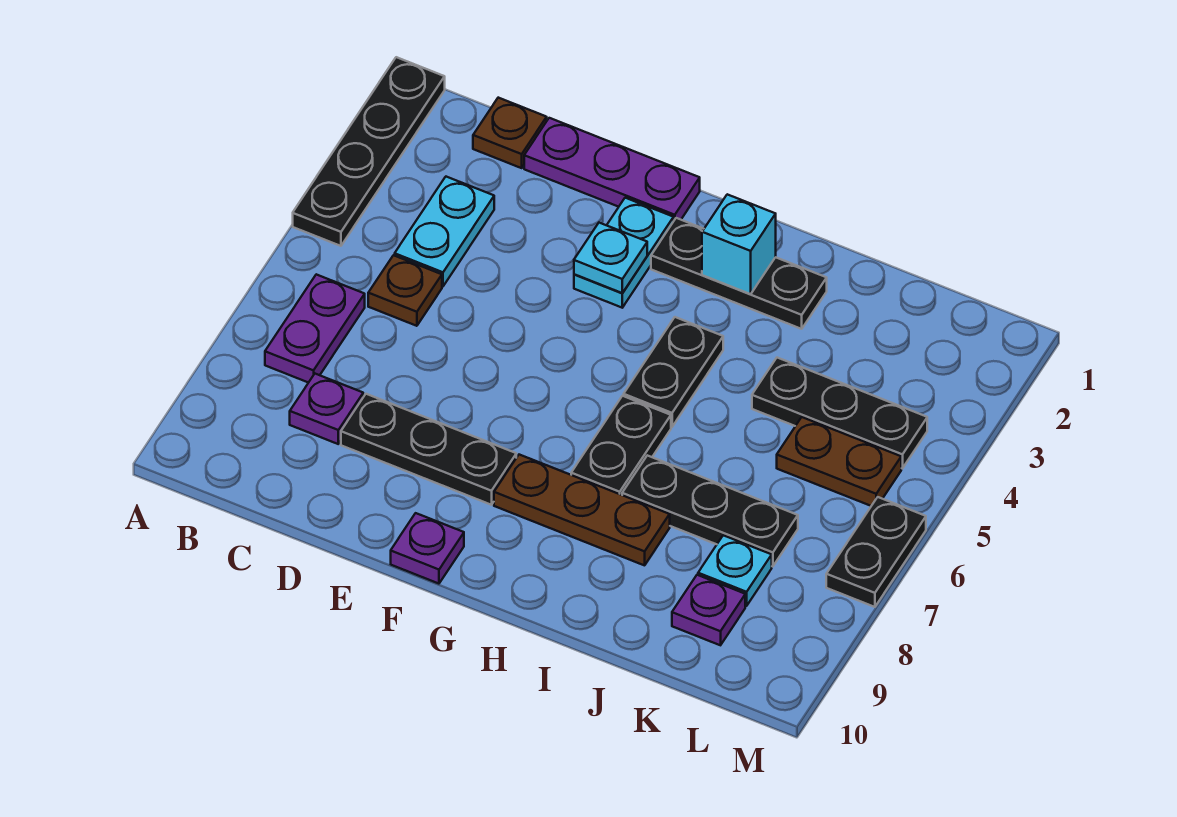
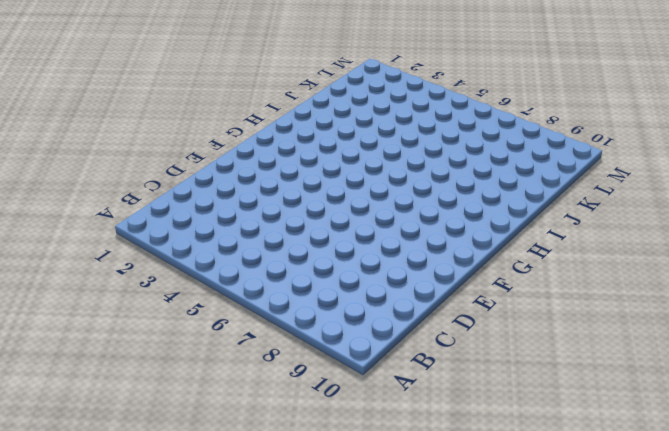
none -> black plate A1:A4 level 1
none -> purple plate B6:B7 level 1
none -> brown plate C1 level 1

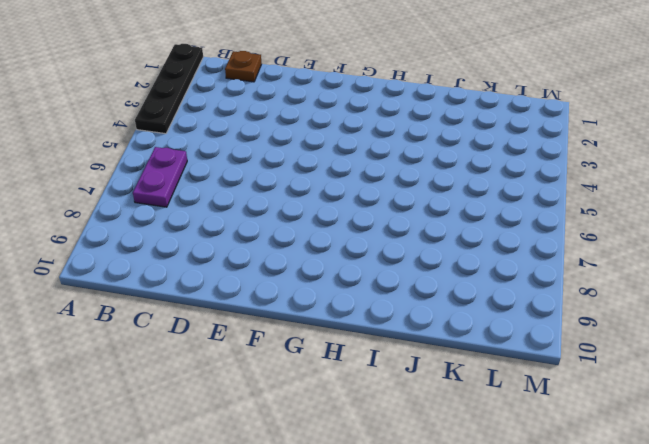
none -> cyan plate C3:C4 level 1
none -> brown plate C5 level 1
none -> purple plate C8 level 1

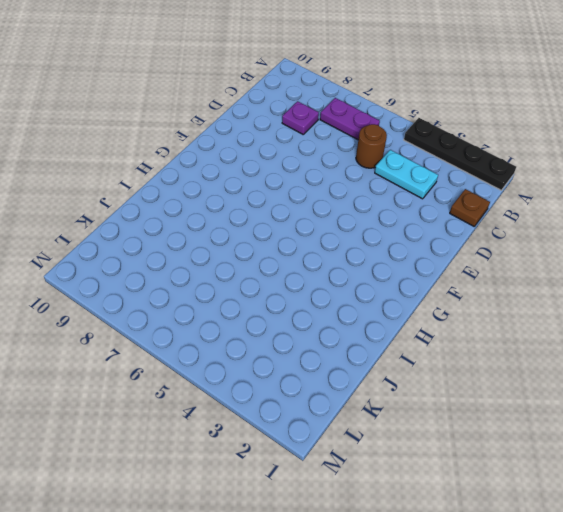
brown round brick C5 level 1 -> brown plate C5 level 1
none -> purple plate D1:F1 level 1
none -> black plate D8:F8 level 1
none -> cyan plate F2:F3 level 1

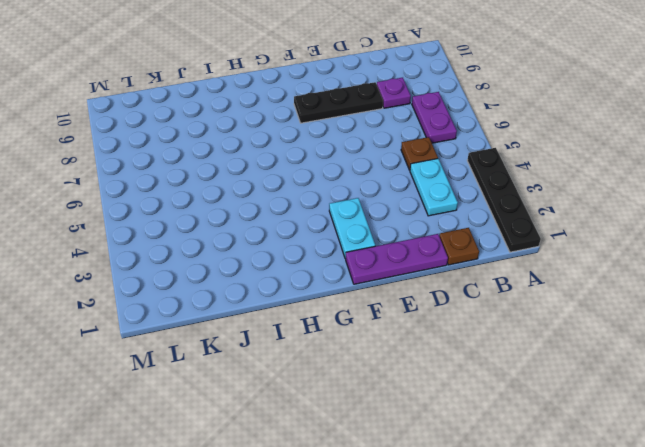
none -> purple plate F10 level 1
none -> black plate G2:I2 level 1
none -> brown plate G8:I8 level 1

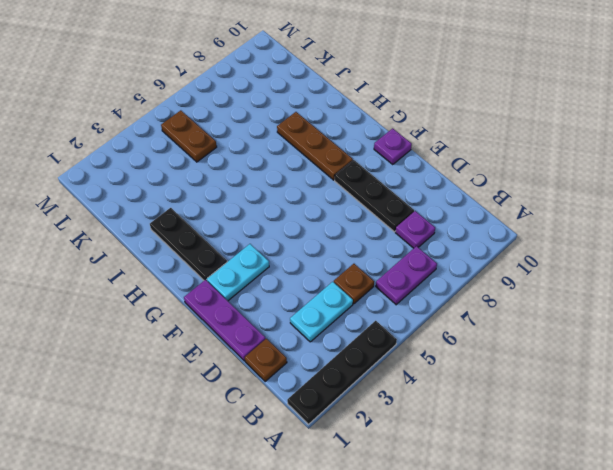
none -> black plate H4:H5 level 1
none -> black plate H6:H7 level 1
none -> black plate I7:K7 level 1

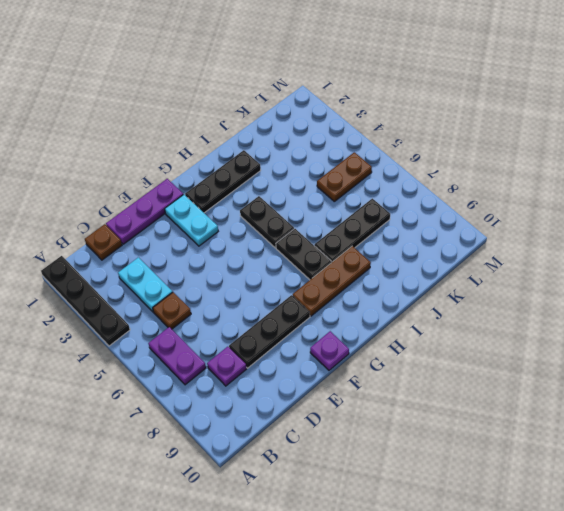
none -> black plate J4:L4 level 1
none -> cyan plate K8 level 1
none -> purple plate K9 level 1

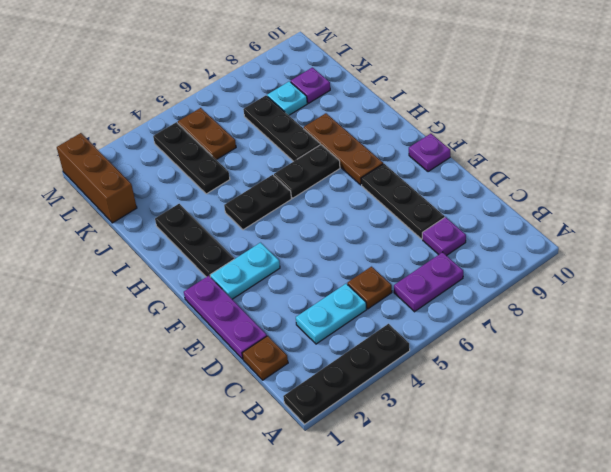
brown brick K1:M1 level 1 -> none
none -> black plate M6:M7 level 1
none -> cyan plate F3 level 2
none -> cyan brick H2 level 2

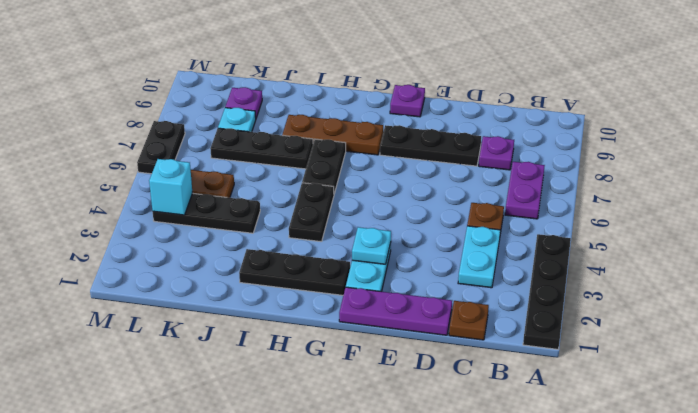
cyan brick L4 level 2 -> cyan brick H2 level 2

